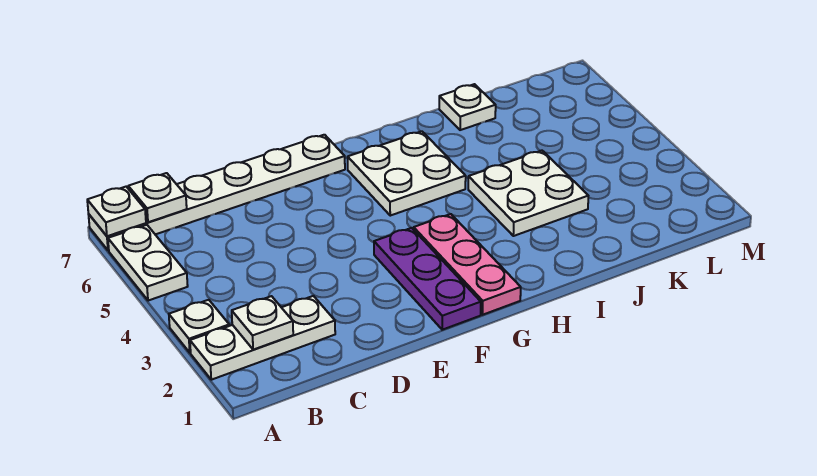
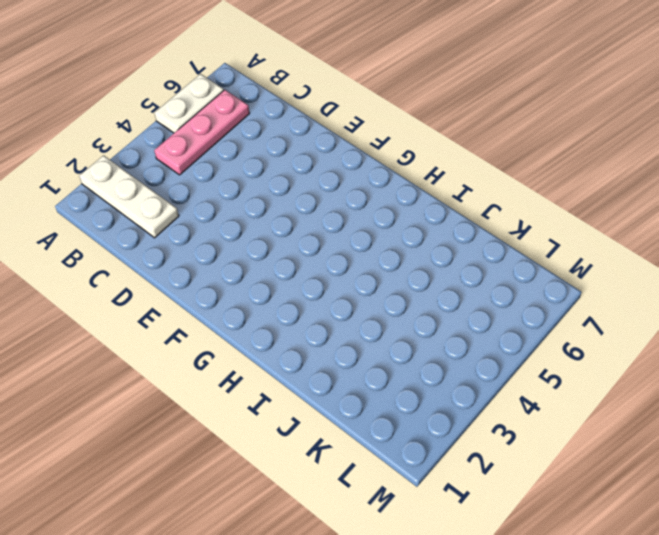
pink plate B4:B6 level 1 -> pink plate G1:G3 level 1
none -> white plate A3 level 1
none -> white plate A7:F7 level 1
none -> purple plate F1:F3 level 1

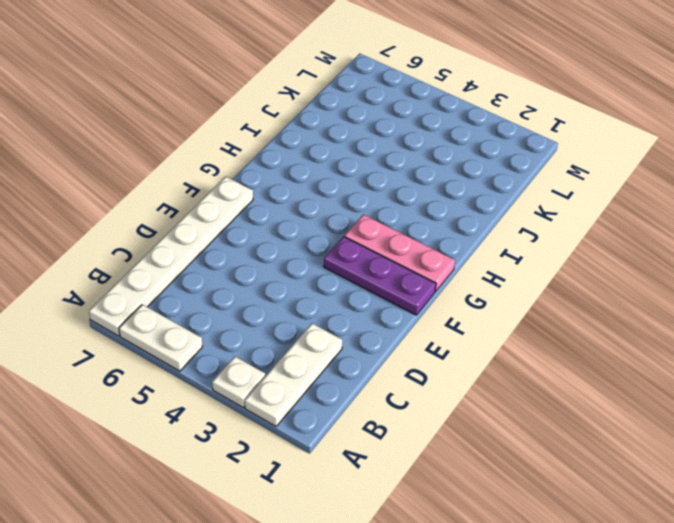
none -> white plate G5:H6 level 1
none -> white plate I3:J4 level 1
none -> white plate J7 level 1

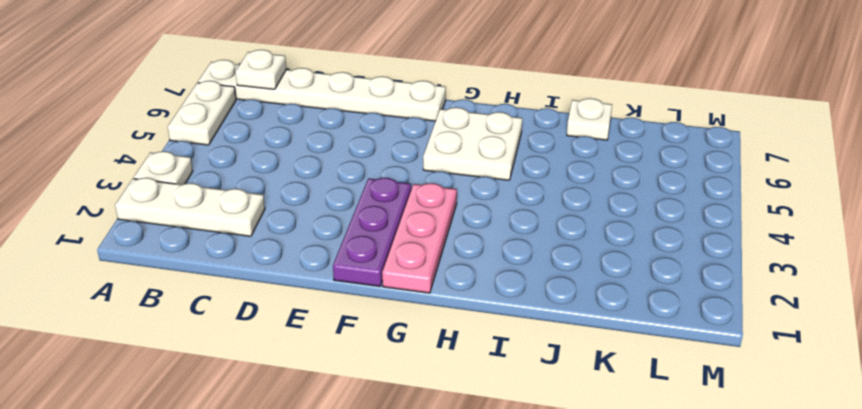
none -> white plate I3:J4 level 1
none -> white plate A7 level 2
none -> white plate B2 level 2

